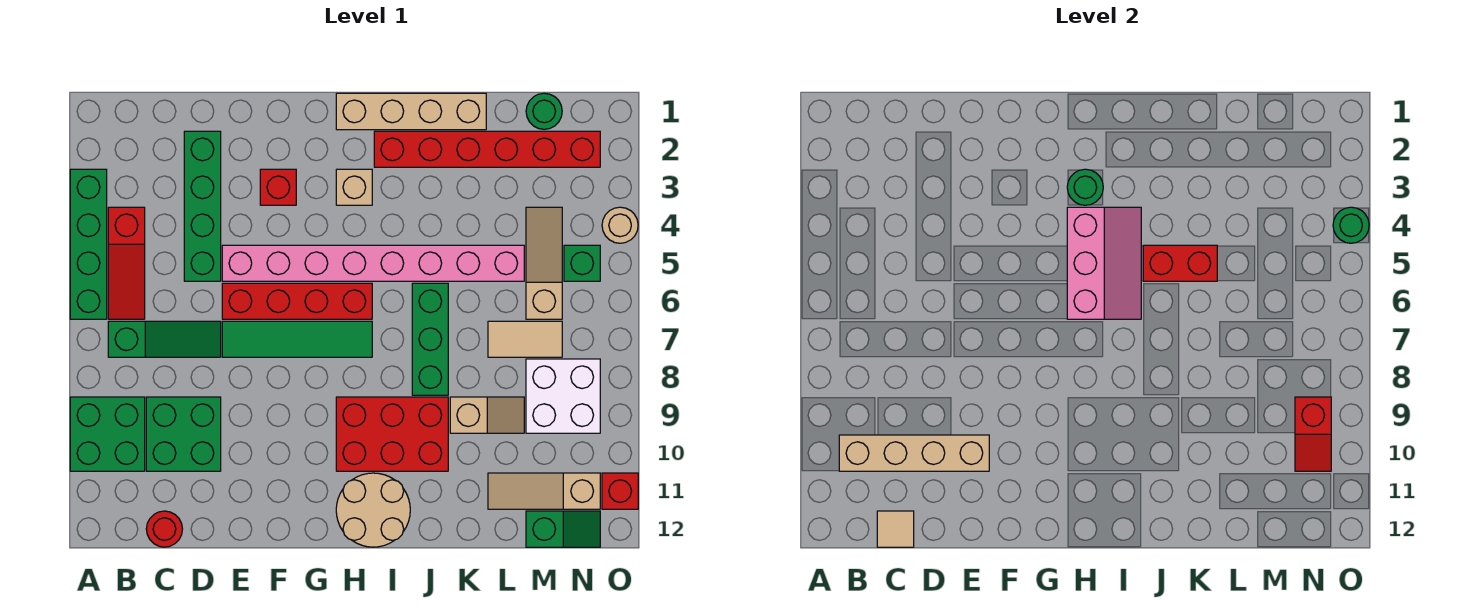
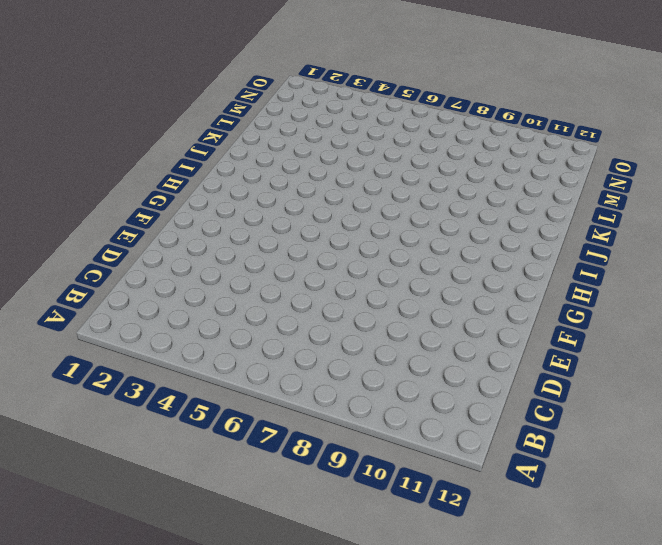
none -> green brick A3:A6 level 1
none -> green brick A9:B10 level 1
none -> red slope B4:B6 level 1 top 4
none -> green slope B7:D7 level 1 top B

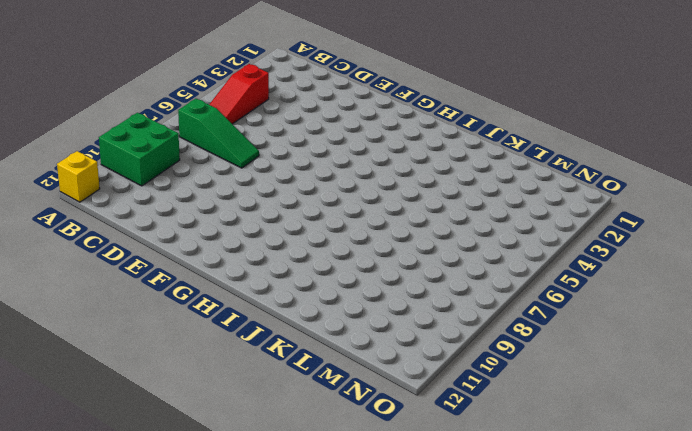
yellow brick A12 level 1 -> none
none -> green brick A3:A6 level 1
none -> green brick C9:D10 level 1
none -> red round brick C12 level 1
none -> green brick D2:D5 level 1

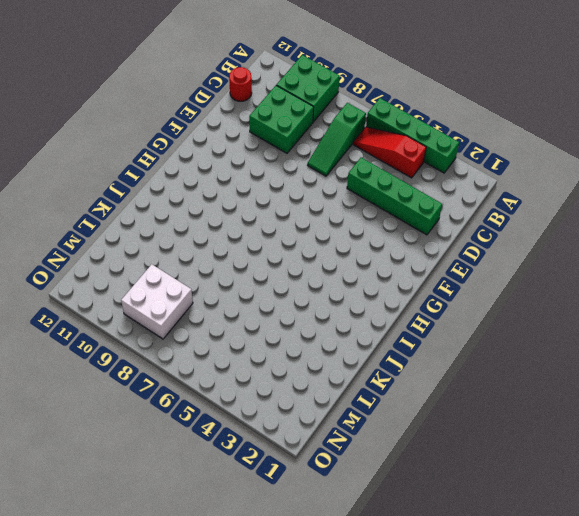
none -> pink brick E5:L5 level 1
none -> red brick E6:H6 level 1
none -> green tile E7:H7 level 1
none -> red brick F3 level 1

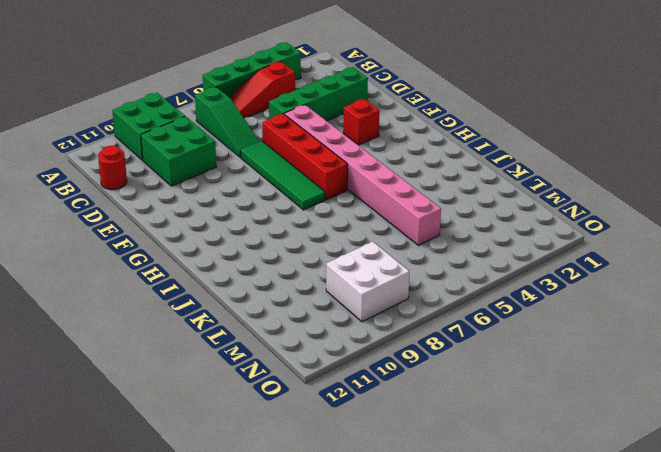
none -> tan brick H1:K1 level 1
none -> tan brick H3 level 1
none -> red brick H9:J10 level 1
none -> tan round brick H11:I12 level 1

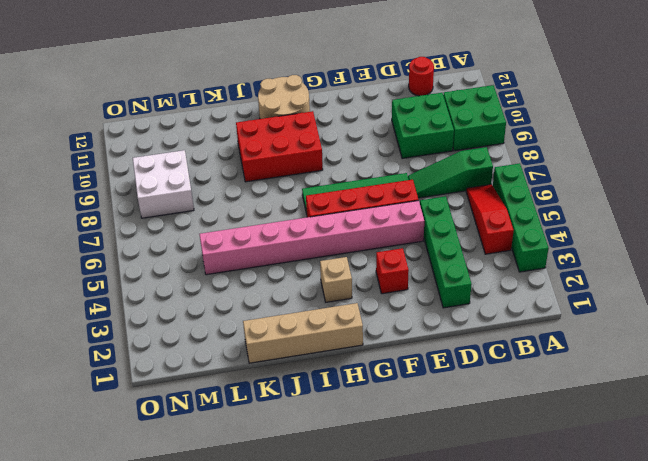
none -> red brick I2:N2 level 1
none -> green brick J6:J8 level 1
none -> tan slope K9:L9 level 1 top K
none -> tan tile L7:M7 level 1

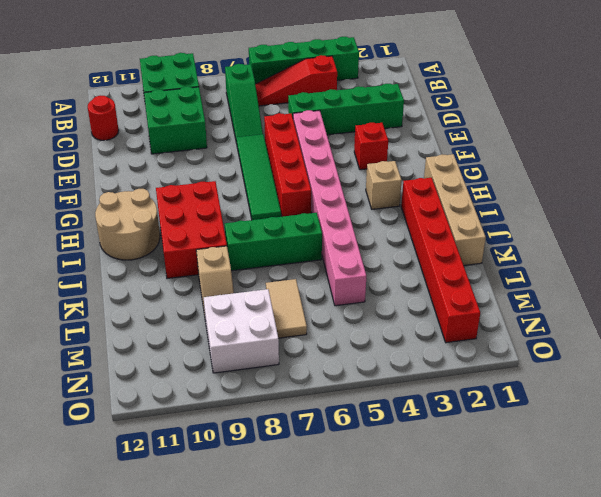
none -> tan slope L11:N11 level 1 top N
none -> green round brick M1 level 1
none -> tan slope M4:M6 level 1 top 6
none -> green slope M12:N12 level 1 top M

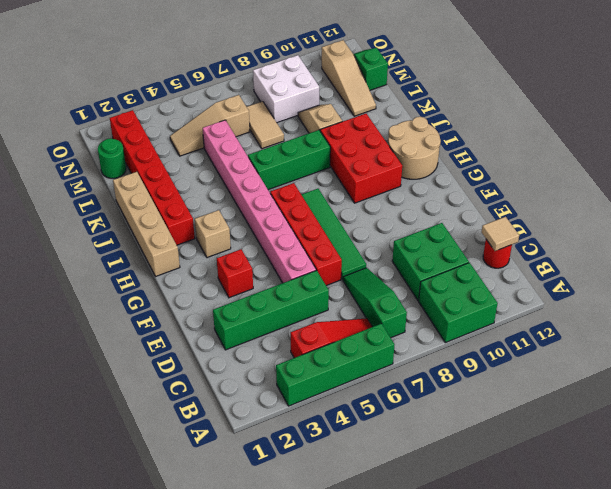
none -> green brick N5 level 1
none -> tan round brick O4 level 1
none -> red brick O11 level 1
none -> tan brick B10:E10 level 2

